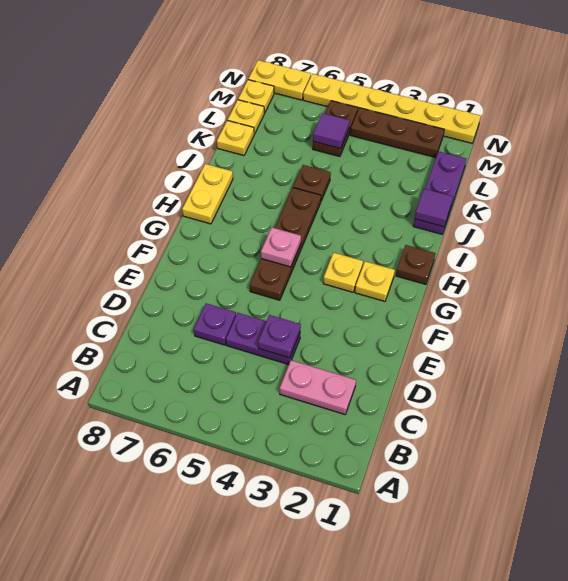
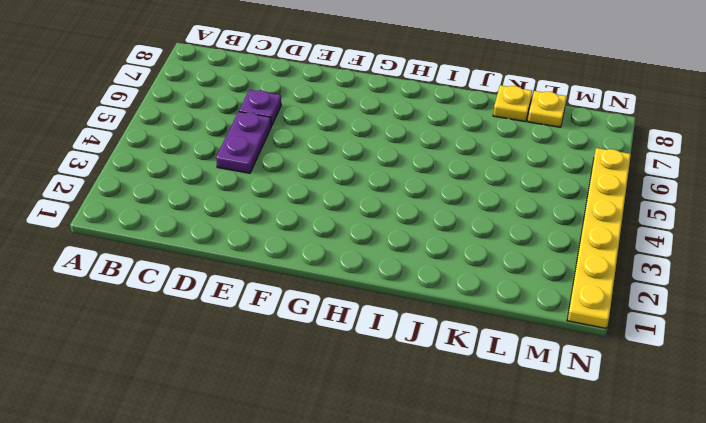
none -> pink plate C2:C3 level 1
none -> brown plate F5:I5 level 1
none -> yellow plate G2 level 1

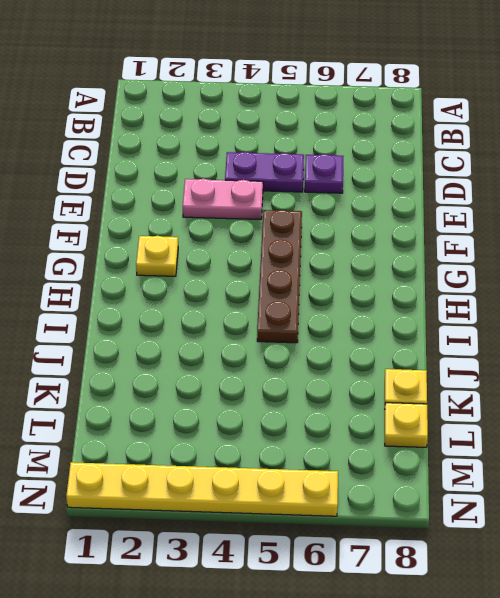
pink plate E3:E4 level 1 -> pink plate C2:C3 level 1
none -> yellow plate G3 level 1
none -> brown plate H1 level 1
none -> yellow plate H8:I8 level 1

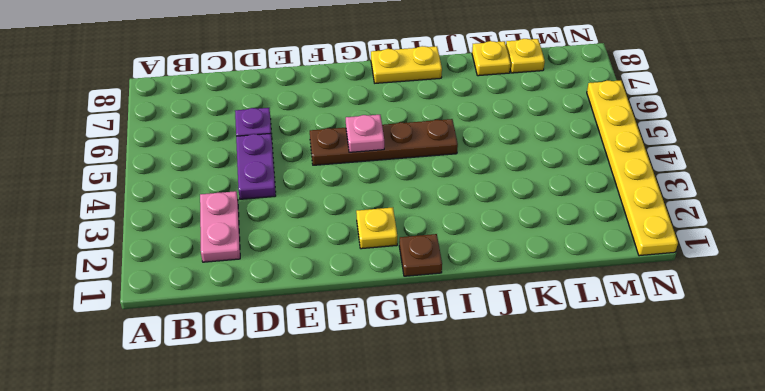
none -> yellow plate G3 level 1
none -> purple plate J1:L1 level 1
none -> brown plate J5 level 1

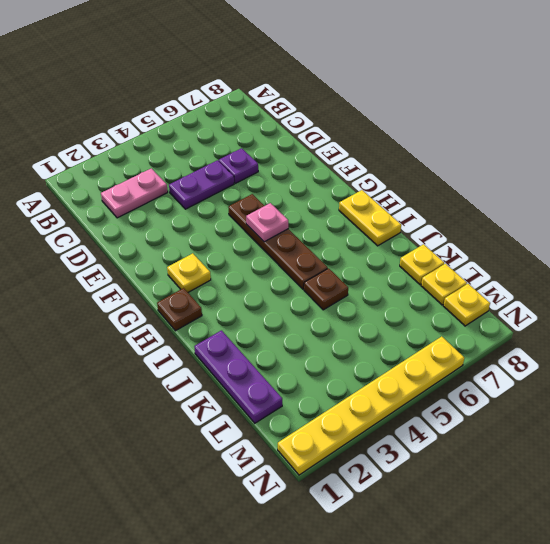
none -> yellow plate G3 level 1
none -> brown plate L5:M5 level 1
none -> brown plate M2:M4 level 1

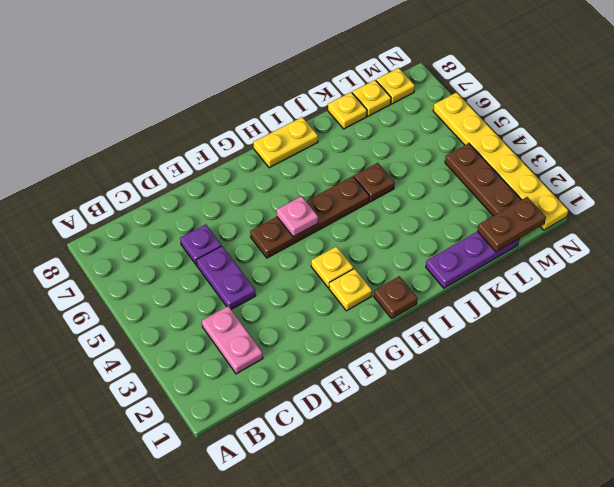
brown plate L1:M1 level 2 -> brown plate L5:M5 level 1
none -> yellow plate N7:N8 level 1
none -> purple plate D4 level 2
none -> purple tile J1 level 2

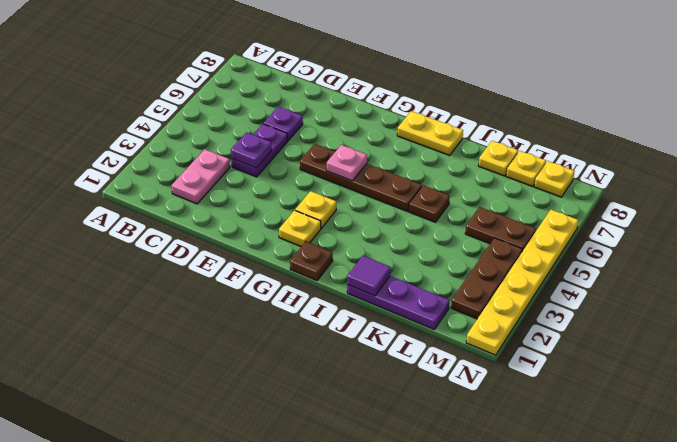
none -> yellow plate N7:N8 level 1
none -> purple tile L5 level 2

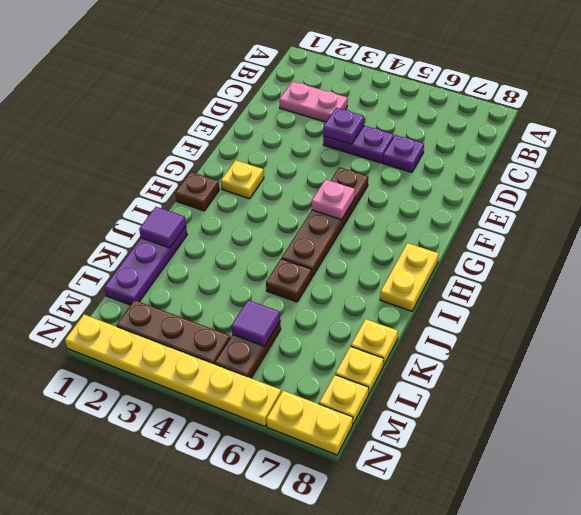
none -> yellow plate G3 level 1

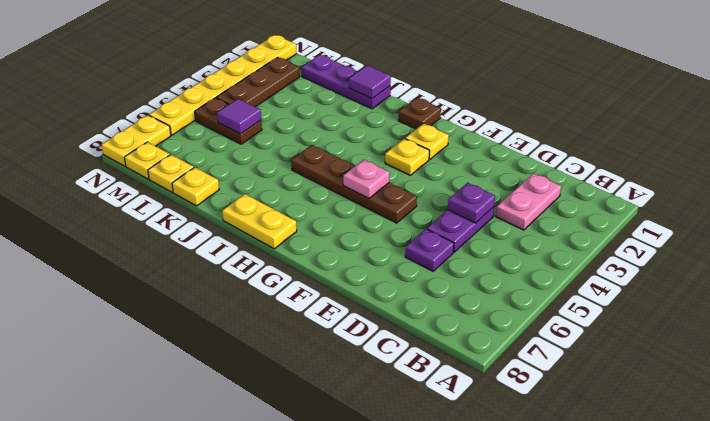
none -> brown plate J5 level 1

